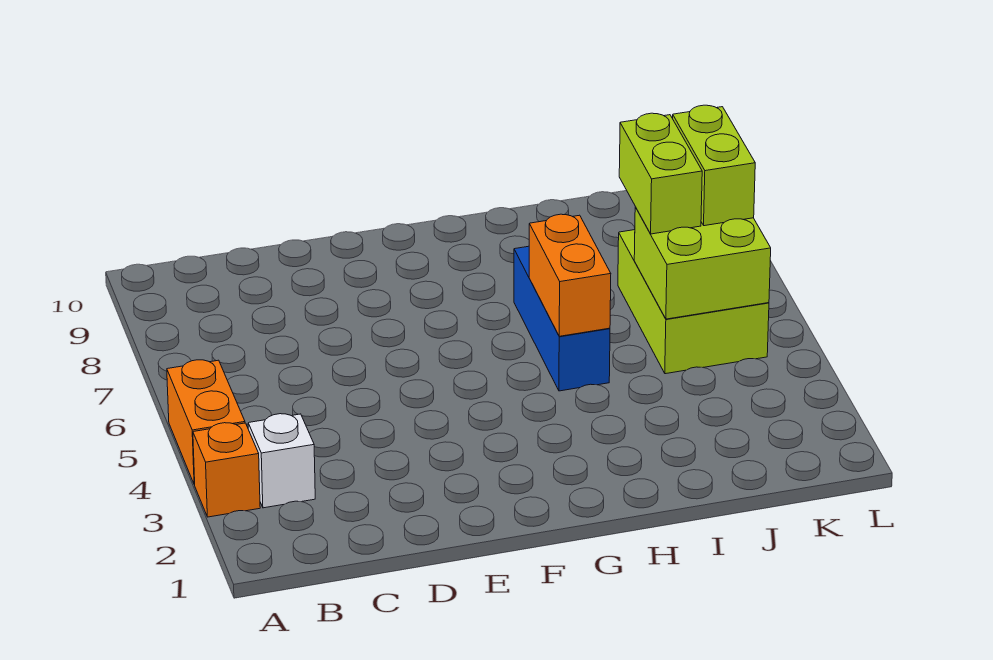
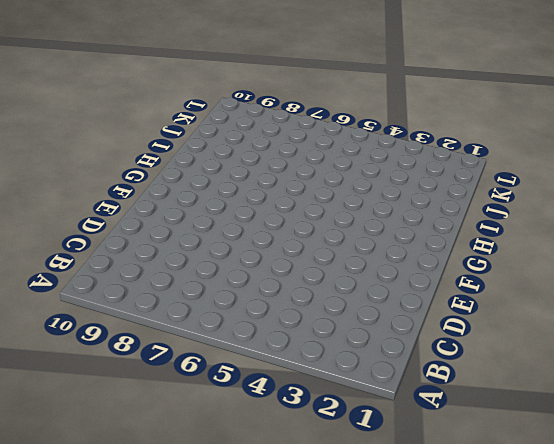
none -> orange brick A3 level 1
none -> orange brick A4:A5 level 1

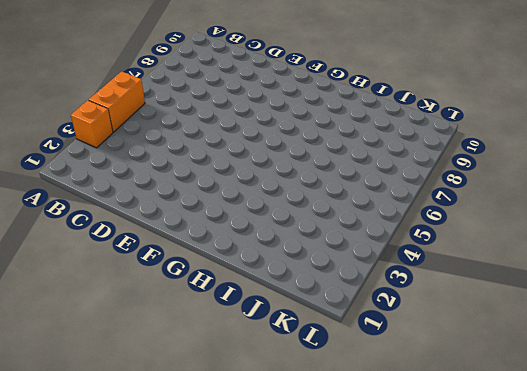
none -> white brick B3 level 1
none -> blue brick H5:H7 level 1

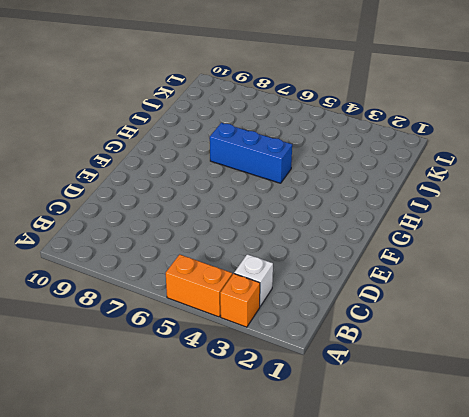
none -> lime brick J5:K7 level 1
none -> orange brick H5:H6 level 2

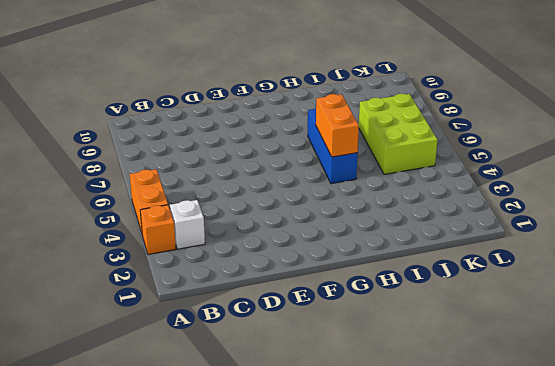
none -> lime brick J5:K6 level 2
none -> lime brick J6:J7 level 3

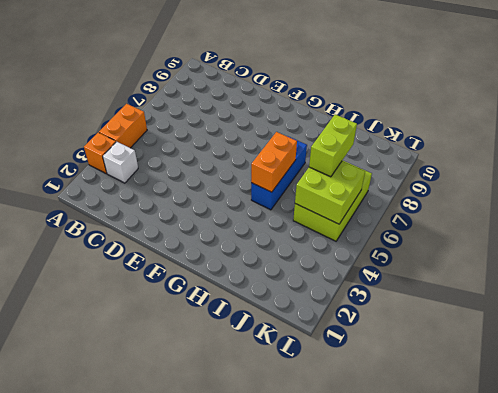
none -> lime brick K6:K7 level 3

